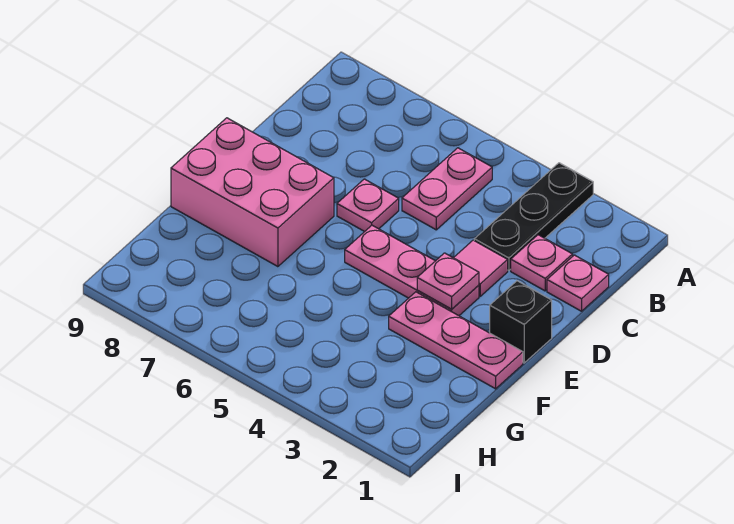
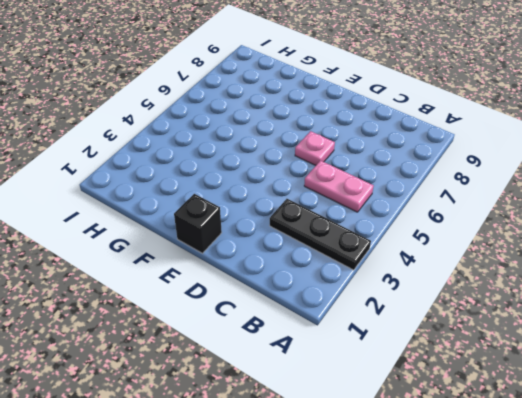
none -> pink plate C1 level 1
none -> pink plate C2 level 1

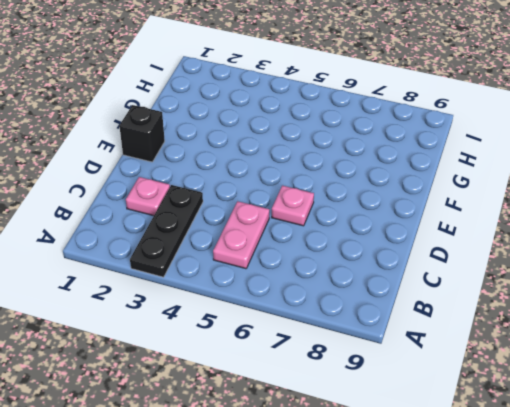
none -> pink plate C1 level 1
none -> pink tile D3 level 1

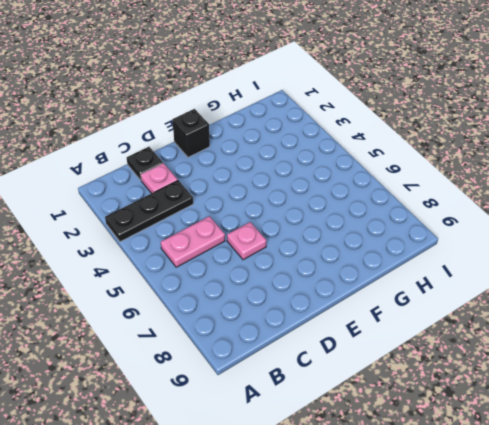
black plate C1 level 1 -> pink plate C1 level 1
none -> pink tile D3 level 1
none -> pink plate E3:E5 level 1

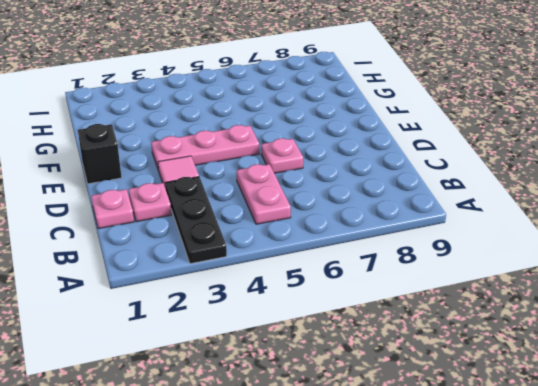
none -> pink brick E7:F9 level 1
none -> pink plate F1:F3 level 1

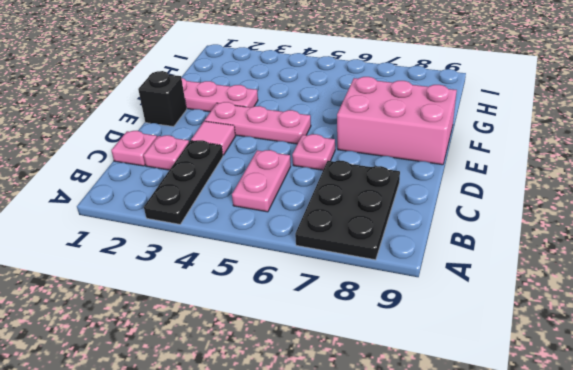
black plate A7:C8 level 1 -> none
none -> pink plate E3 level 2

